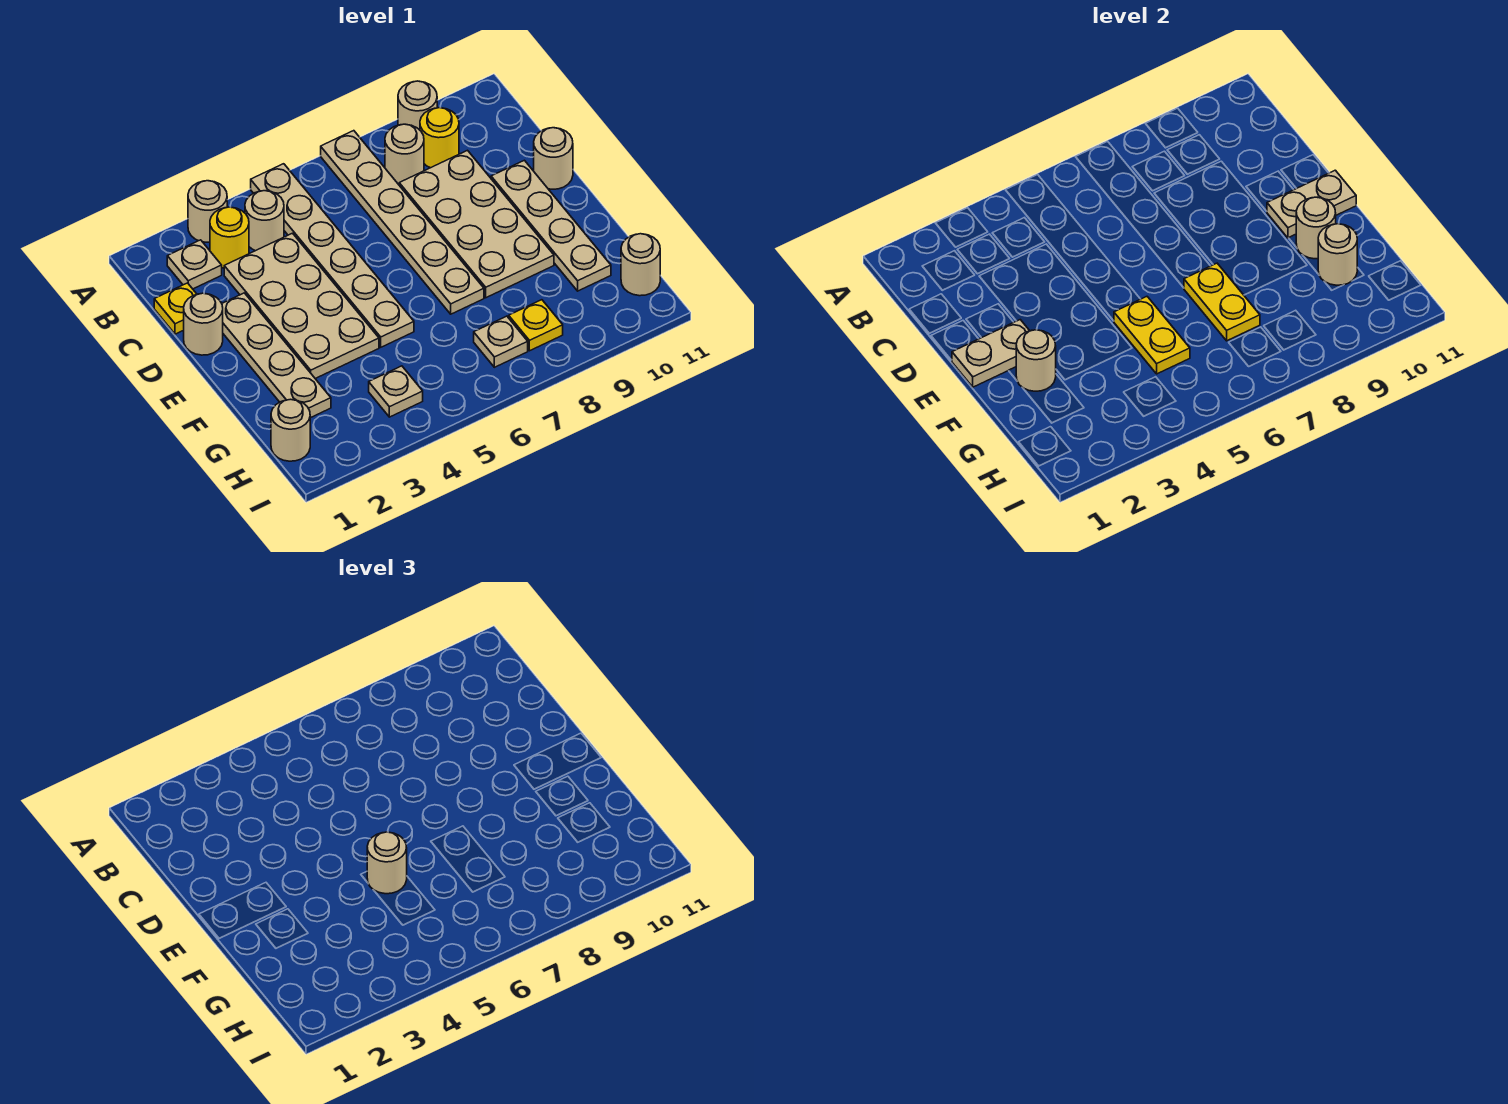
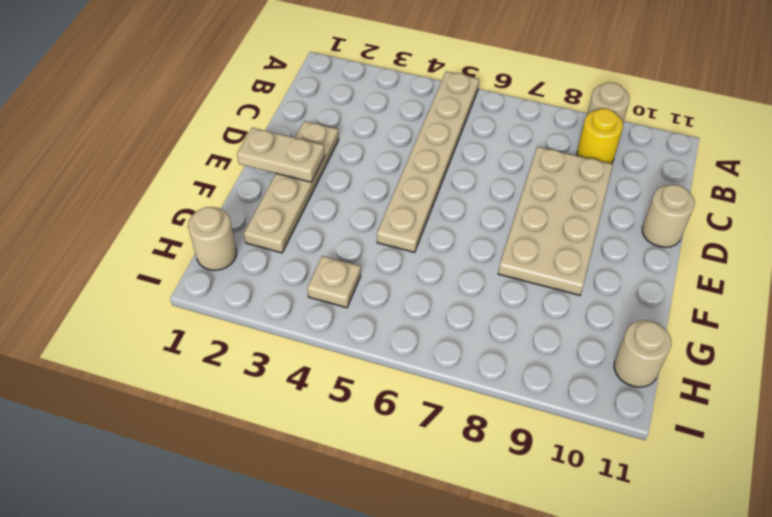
none -> tan round brick A3 level 1
none -> tan plate A7:F7 level 1
none -> tan plate B2 level 1

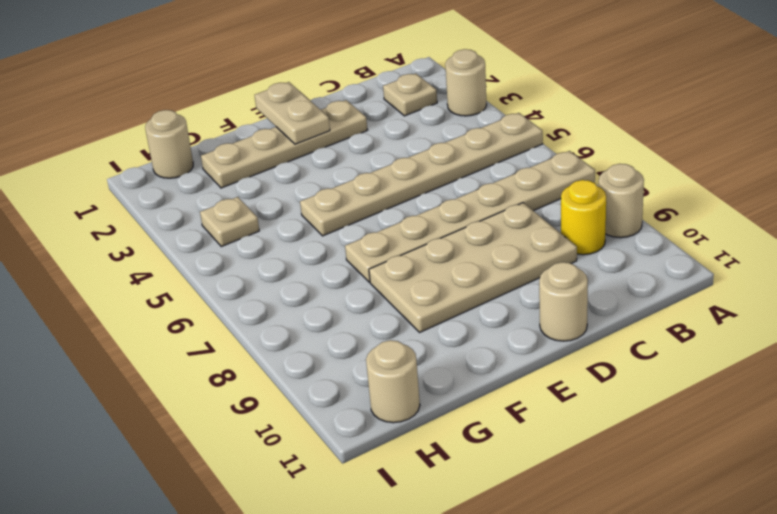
none -> yellow round brick B3 level 1
none -> tan round brick B4 level 1
none -> tan round brick B8 level 1

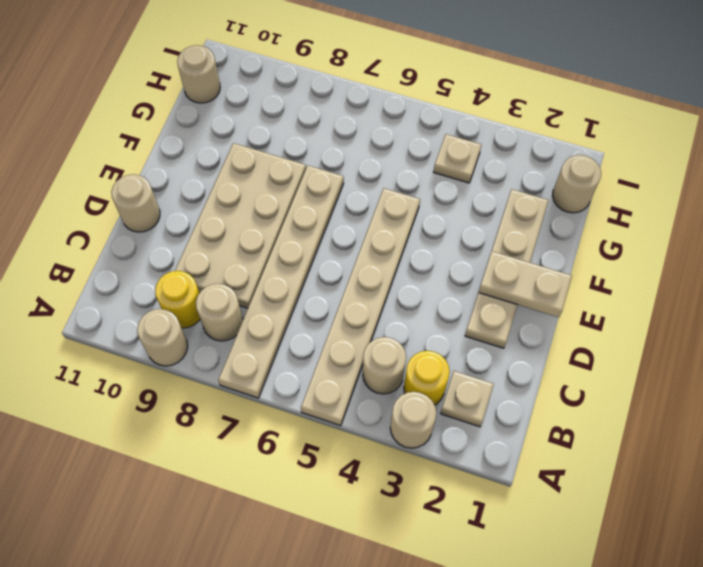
none -> yellow plate C1 level 1
none -> tan plate C3:F4 level 1
none -> tan round brick D1 level 1

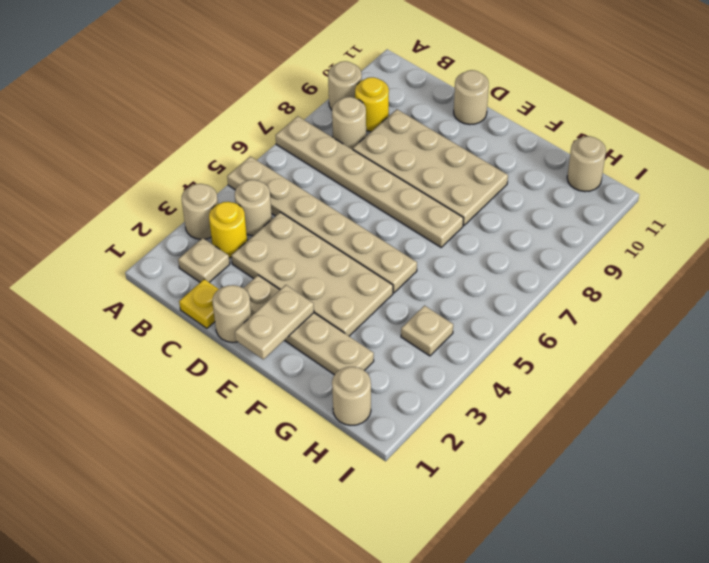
none -> tan plate D10:G10 level 1
none -> tan plate H7 level 1
none -> yellow plate H8 level 1

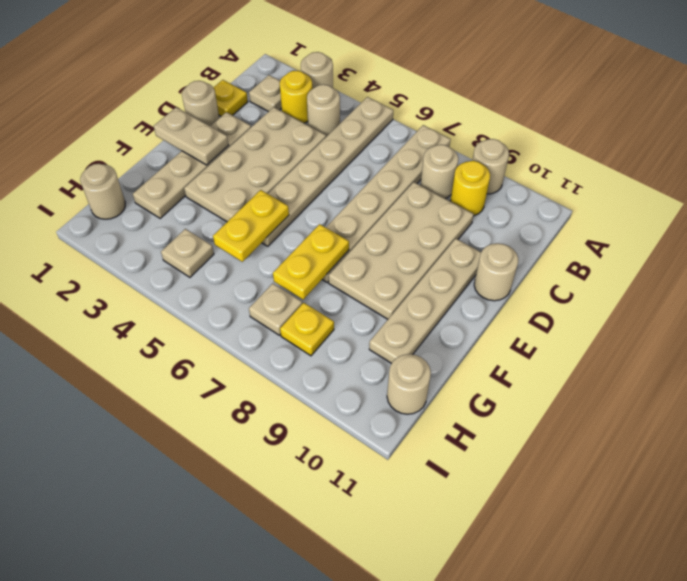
none -> tan plate E10:E11 level 2
none -> tan round brick F2 level 2
none -> tan round brick F10 level 2

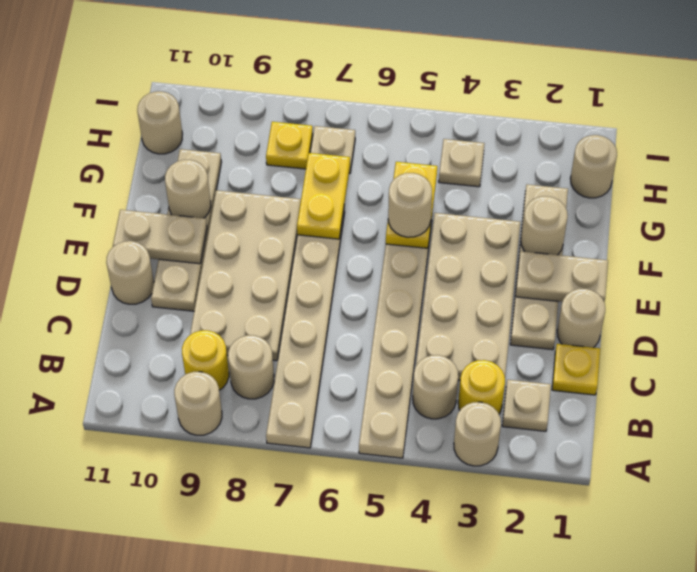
none -> tan round brick G10 level 2

